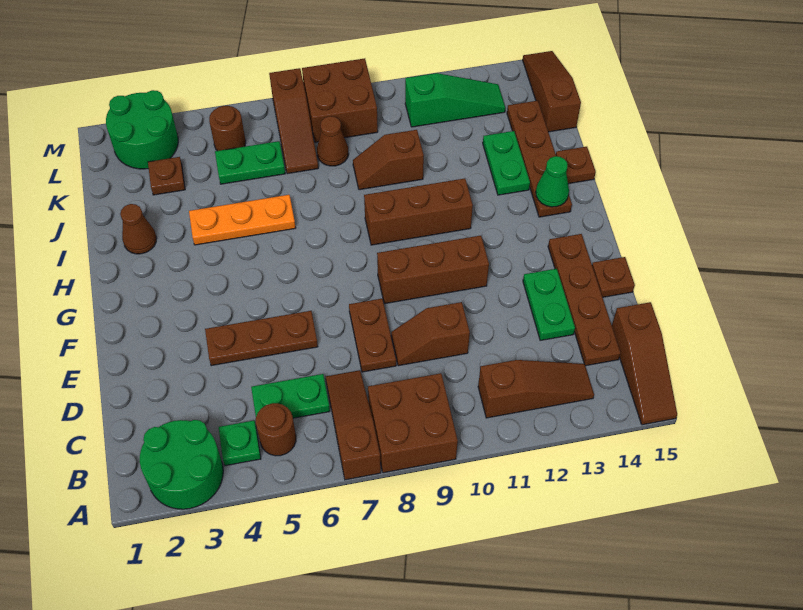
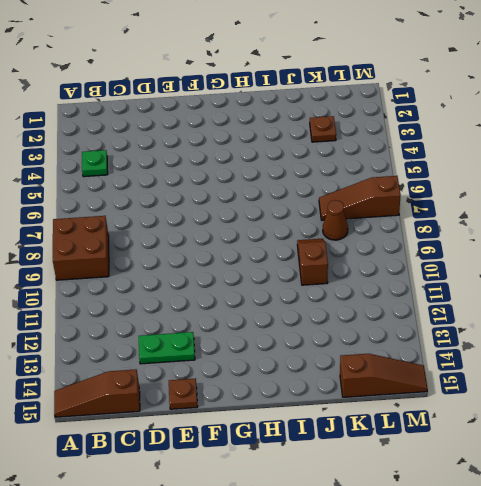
none -> green round brick A2:B3 level 1
none -> brown slope A7:C7 level 1 top A
none -> brown round brick B5 level 1
none -> brown slope B11:B13 level 1 top 11

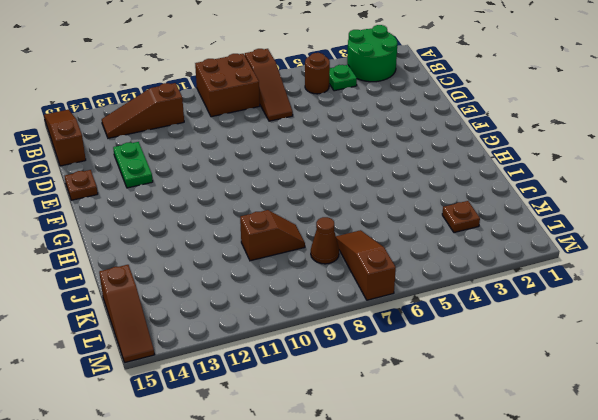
none -> green plate C5:C6 level 1
none -> brown plate C14:F14 level 1
none -> brown plate D8:E8 level 1
none -> brown slope D9:D10 level 1 top 10

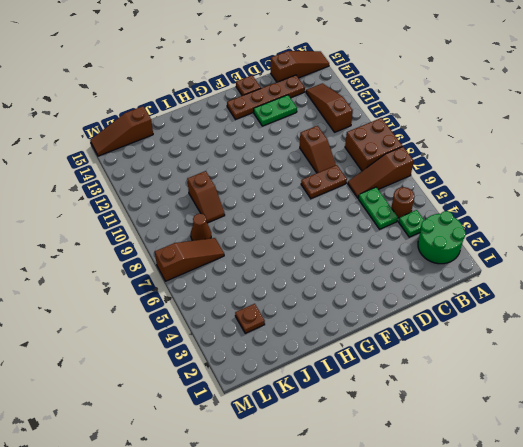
none -> brown plate E4:E6 level 1
none -> brown brick F9:F11 level 1
none -> brown brick H9:H11 level 1
none -> brown plate H14:K14 level 1

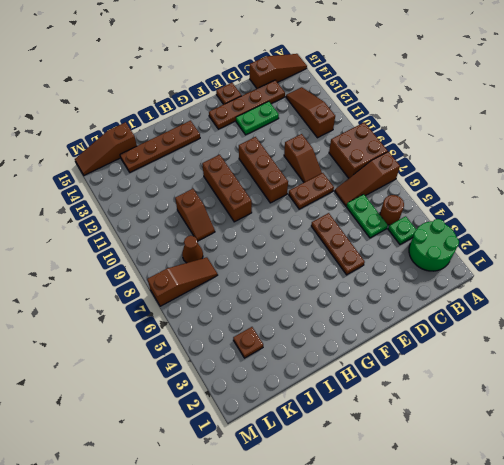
none -> brown cone I2 level 1
none -> orange plate I4:I6 level 1
none -> green plate I13:J13 level 1
none -> brown plate I15 level 1

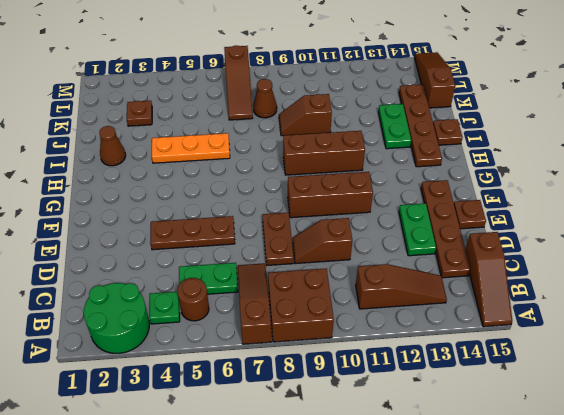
none -> green plate K5:K6 level 1
none -> green round brick L2:M3 level 1
none -> brown round brick L5 level 1
none -> brown brick L8:M9 level 1

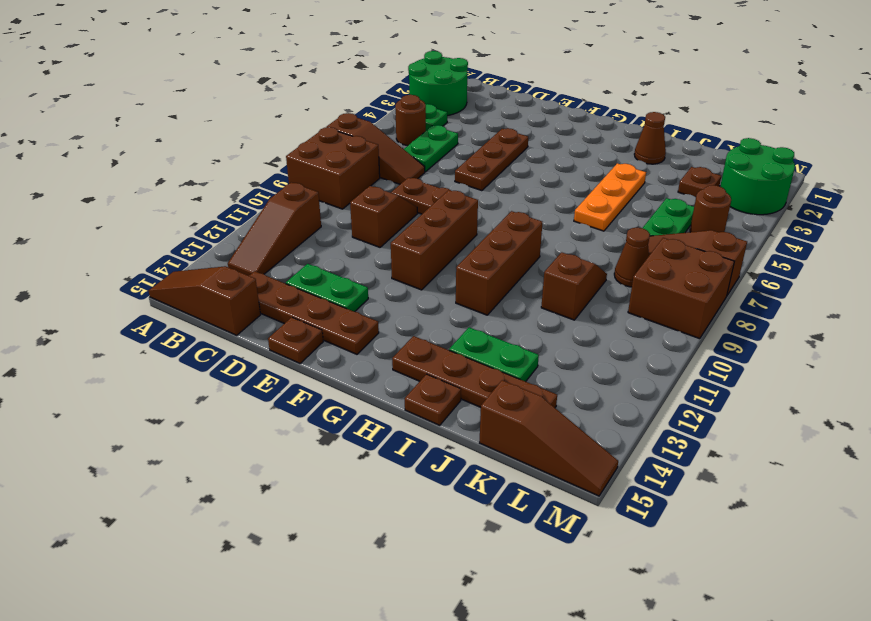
none -> green slope L11:L13 level 1 top 11
none -> green cone H14 level 2

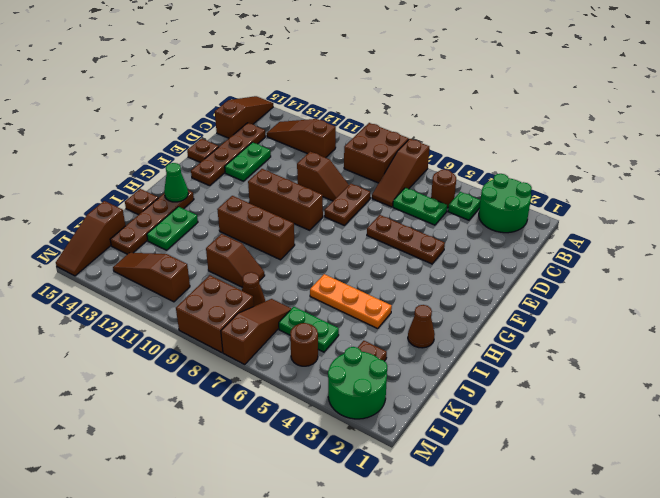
brown slope L11:L13 level 1 top 11 -> green slope L11:L13 level 1 top 11

